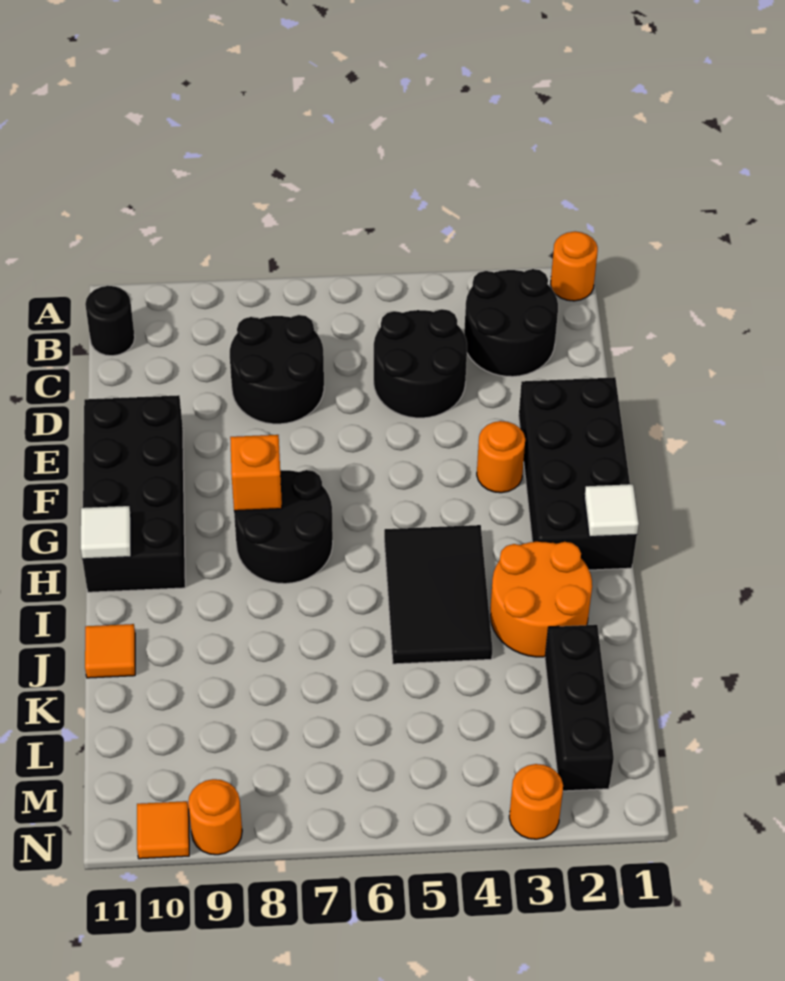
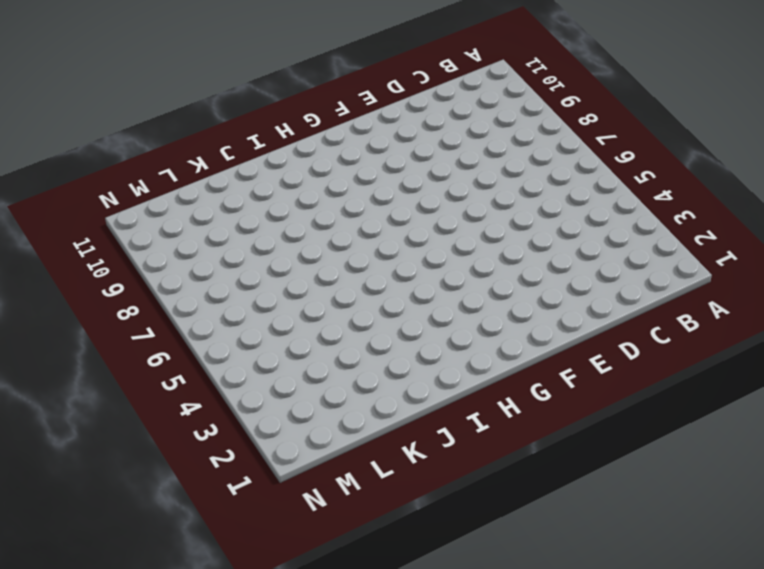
none -> orange round brick A1 level 1
none -> black round brick B2:C3 level 1
none -> black round brick B11 level 1

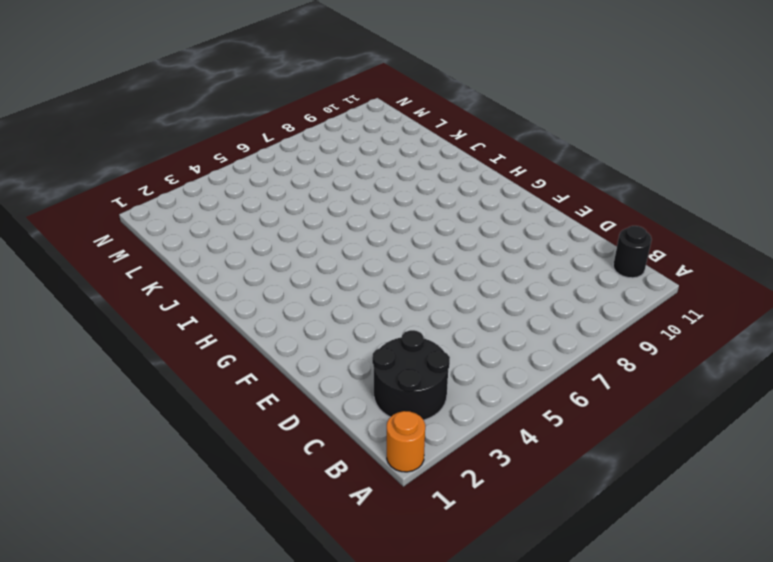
none -> black round brick C4:D5 level 1
none -> black round brick C7:D8 level 1
none -> black brick E1:H2 level 1

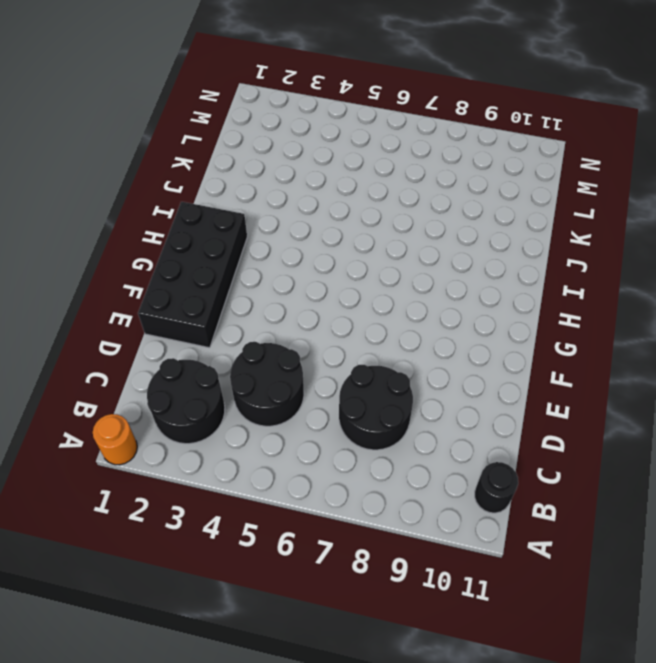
none -> black brick E10:H11 level 1
none -> orange round brick F3 level 1
none -> black round brick G7:H8 level 1

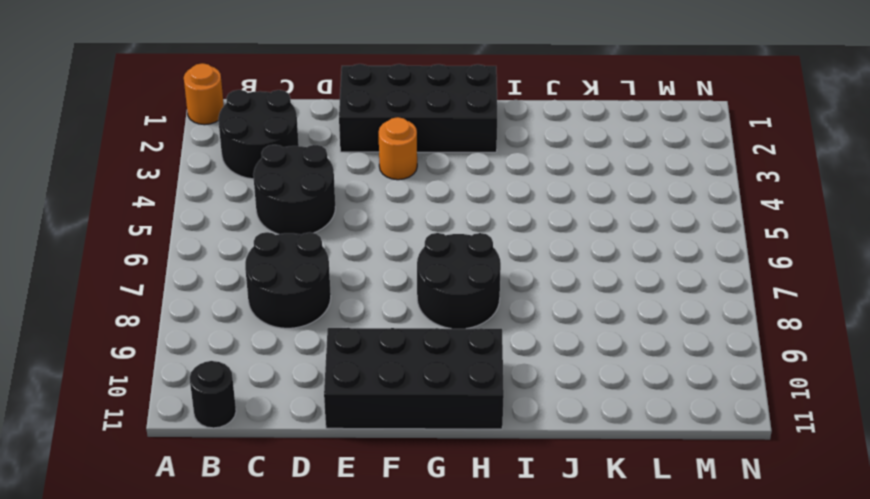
none -> black tile H4:J5 level 1
none -> orange round brick I2:J3 level 1
none -> orange tile J11 level 1

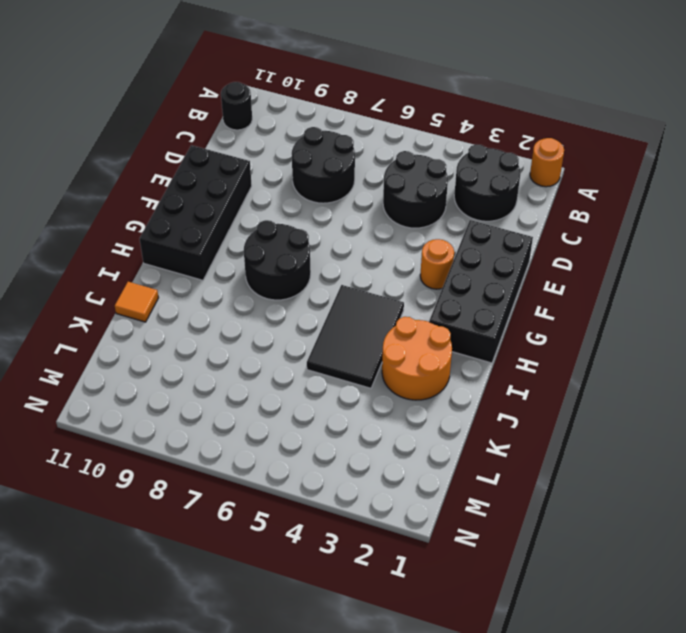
none -> black brick K2:M2 level 1
none -> orange round brick N3 level 1
none -> orange round brick N9 level 1

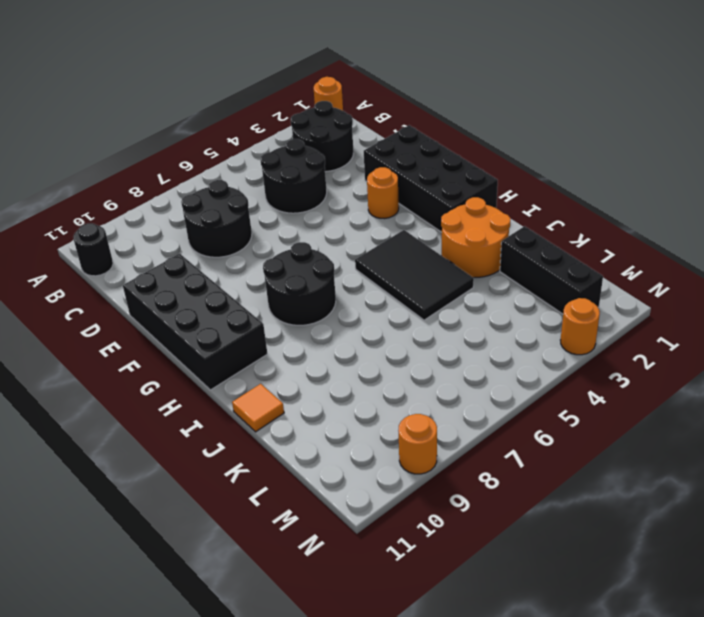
none -> orange tile N10 level 1
none -> orange brick G8 level 2
none -> white tile H1 level 2

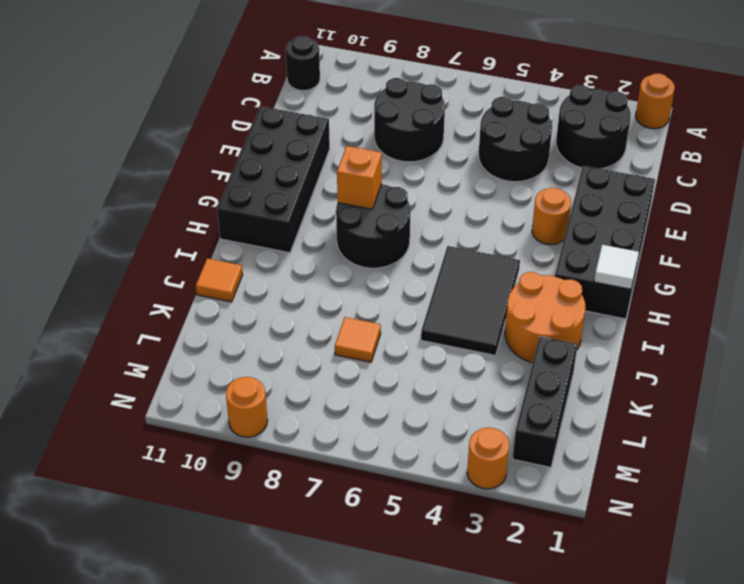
orange tile K7 level 1 -> orange tile N10 level 1
none -> white tile H11 level 2

